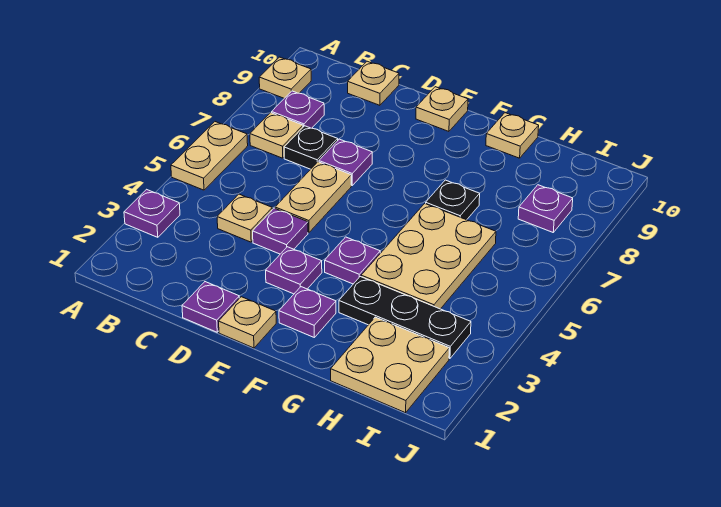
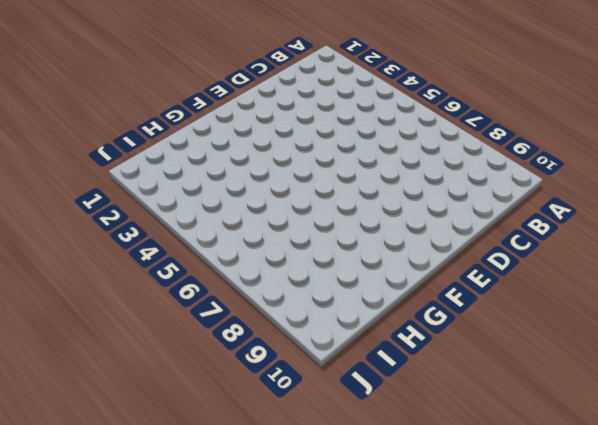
none -> purple plate A3 level 1
none -> tan plate A5:A6 level 1
none -> tan plate A9 level 1

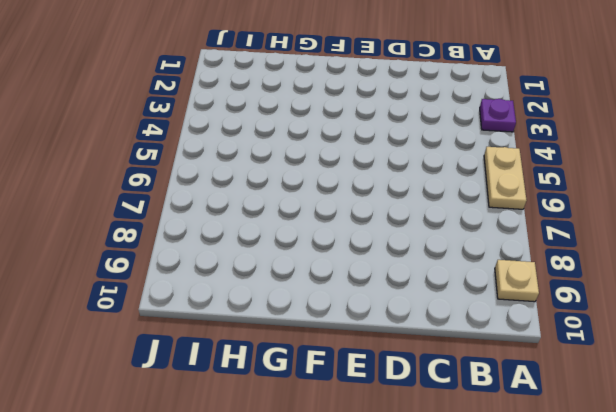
none -> tan plate B7 level 1
none -> purple plate B8 level 1
none -> tan plate C4 level 1

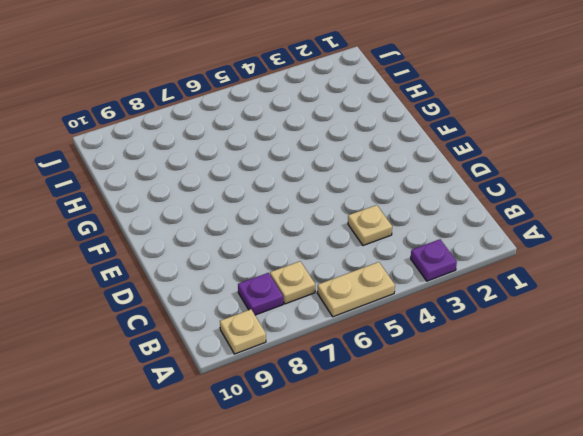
none -> black plate C7 level 1
none -> tan plate C10 level 1
none -> purple plate D1 level 1

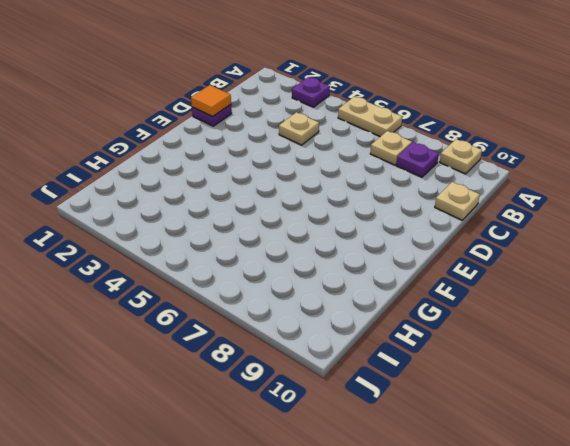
orange tile D1 level 2 -> none
none -> black plate C7 level 1
none -> purple plate D4 level 1
none -> tan plate D5:D6 level 1

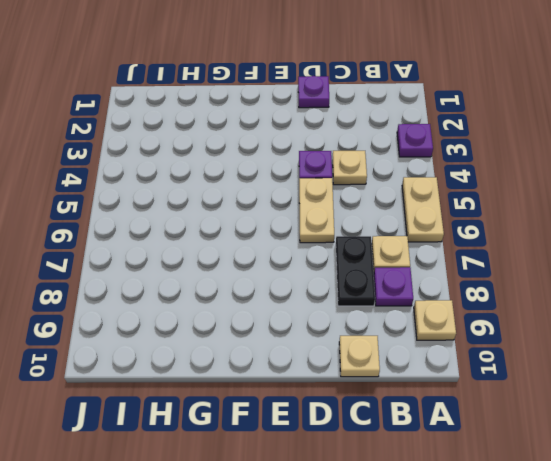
black plate C7:C8 level 1 -> black plate C7 level 1
none -> purple plate D7 level 1
none -> tan plate E1 level 1
none -> purple plate E3 level 1

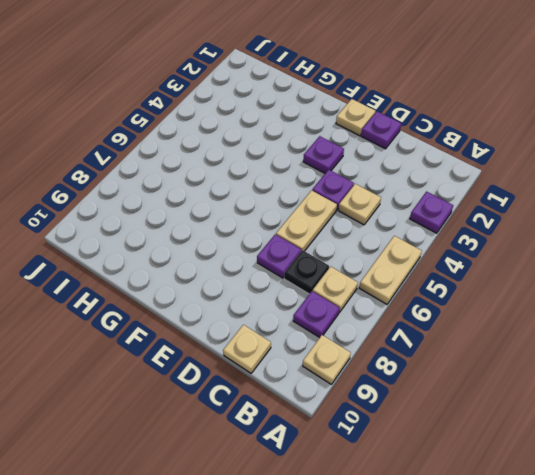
none -> tan plate E10 level 1
none -> purple plate F2 level 1
none -> purple plate F4 level 1

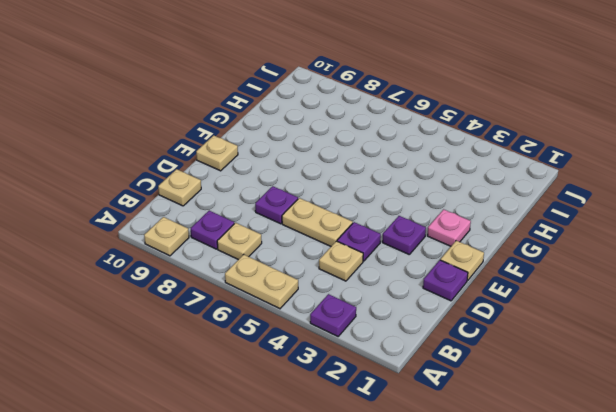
pink plate F2 level 1 -> purple plate F2 level 1
none -> black plate C7 level 1
none -> purple plate F4 level 1
none -> black plate G3:I3 level 1

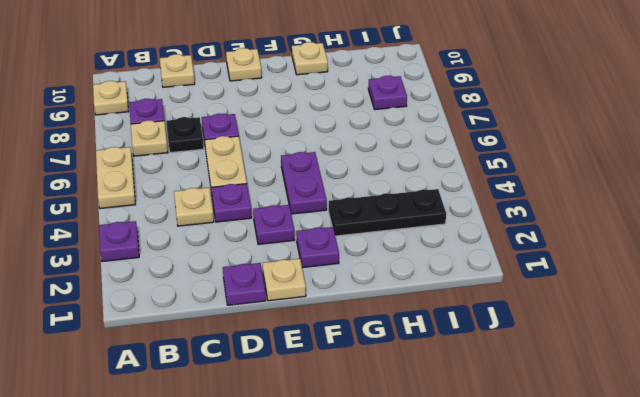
purple plate F4:F5 level 1 -> purple plate F4 level 1
none -> tan plate G4:H6 level 1
none -> black plate G7 level 1
none -> tan plate H1:I2 level 1

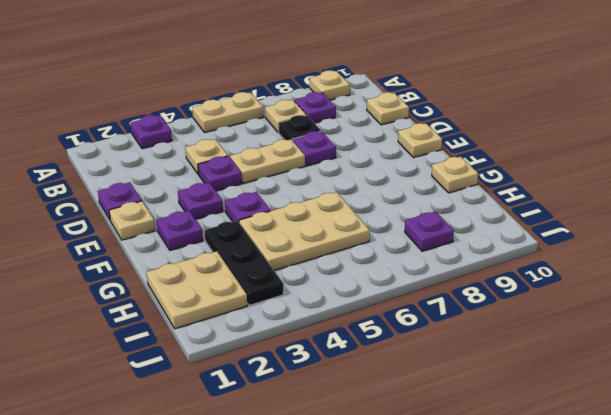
none -> black plate G7 level 1

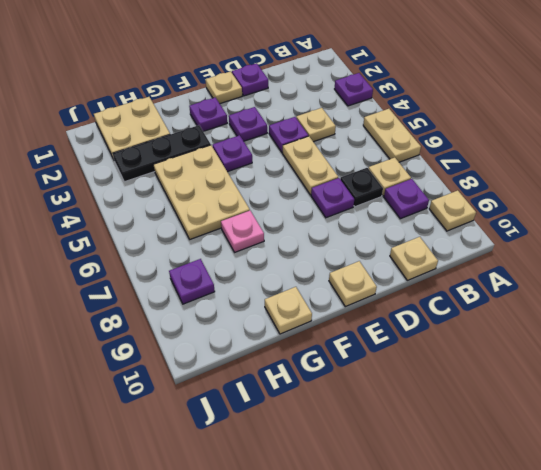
pink plate G7 level 1 -> black plate G7 level 1

